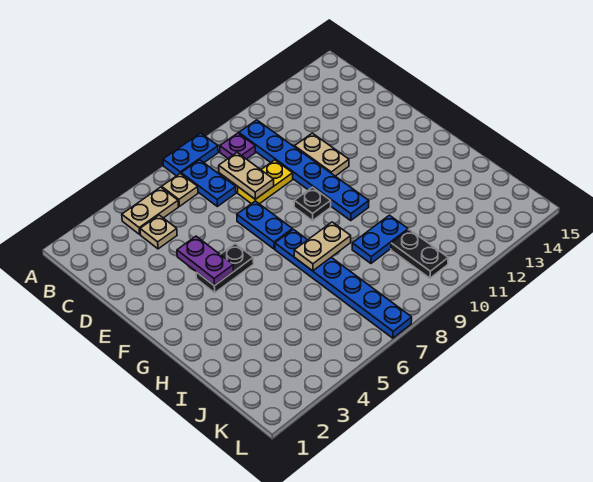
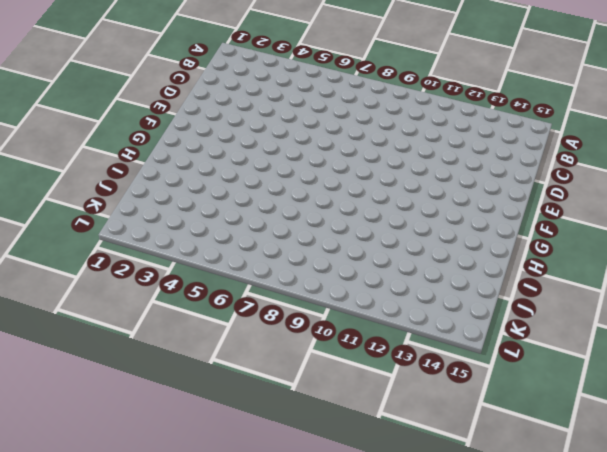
none -> blue plate A7:A8 level 1
none -> tan plate B4:B5 level 1
none -> tan plate B6 level 1

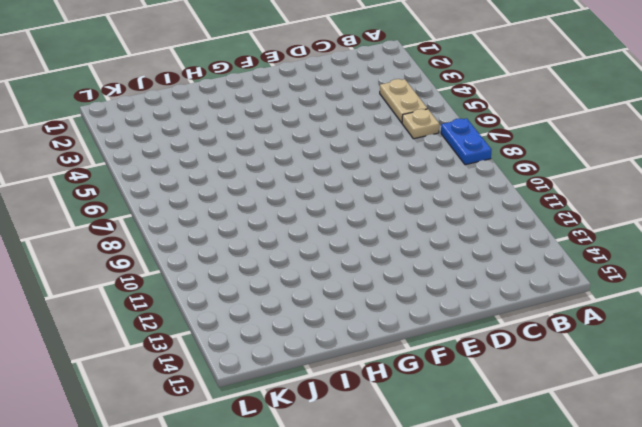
none -> blue plate B7:C7 level 1
none -> purple plate B9 level 1
none -> blue plate B10:G10 level 1

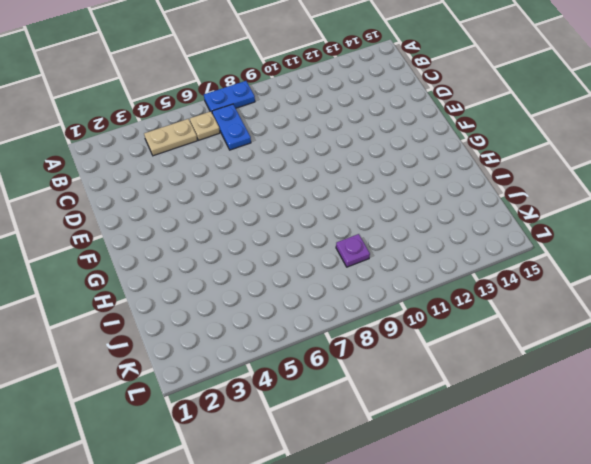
purple plate J9 level 1 -> purple plate B9 level 1
none -> blue plate B10:G10 level 1
none -> tan plate C4 level 1
none -> yellow plate D8:D9 level 1

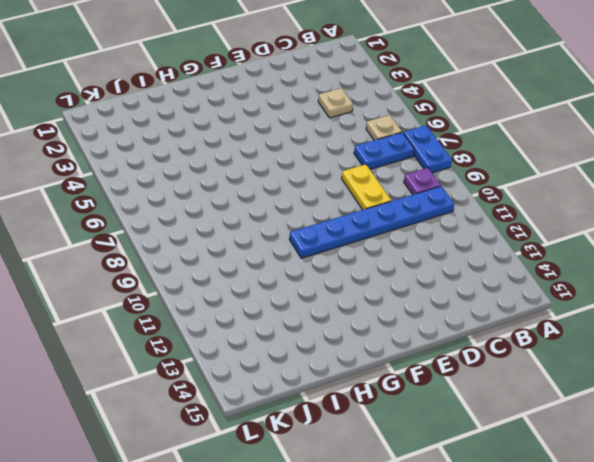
none -> tan plate B4:B5 level 1
none -> tan plate D11:E11 level 1
none -> blue plate E7:F7 level 1

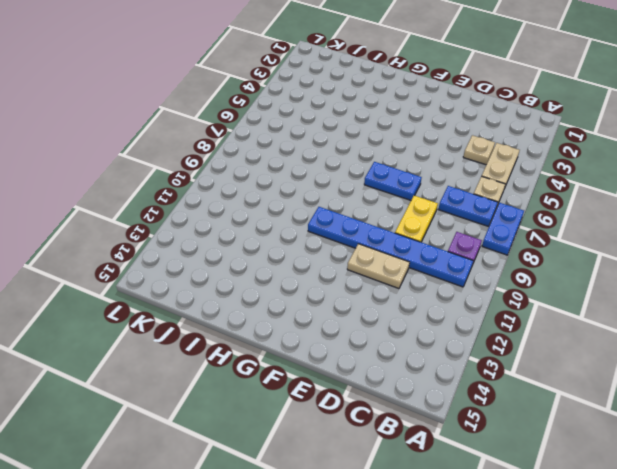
none -> black plate F4:F5 level 1
none -> black plate F9 level 1
none -> blue plate G7:L7 level 1

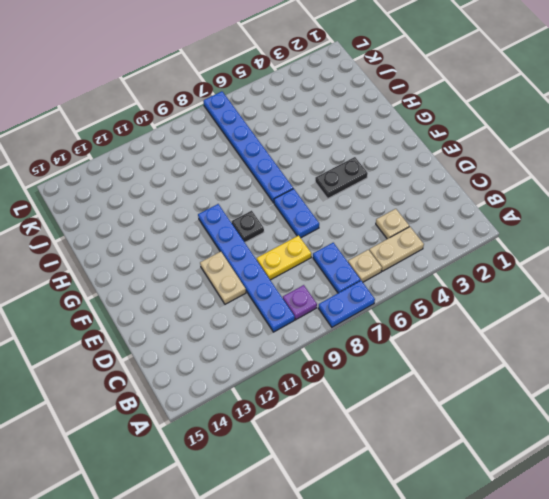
none -> blue plate I9:I10 level 1
none -> black plate J10:K10 level 1
none -> tan plate C8:D8 level 2

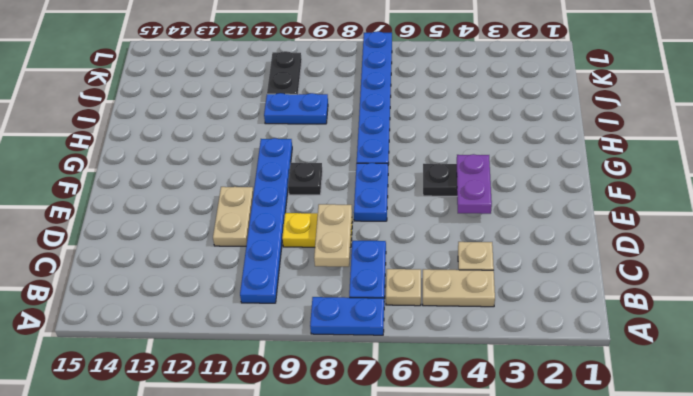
none -> purple plate B9 level 1
none -> tan plate H7:H8 level 2

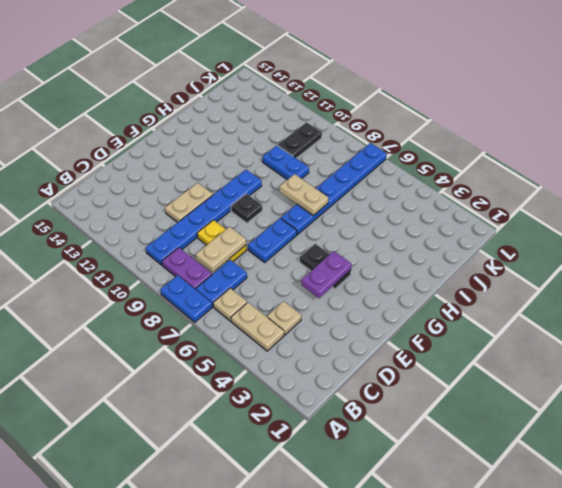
purple plate B8:B9 level 1 -> purple plate B9 level 1

